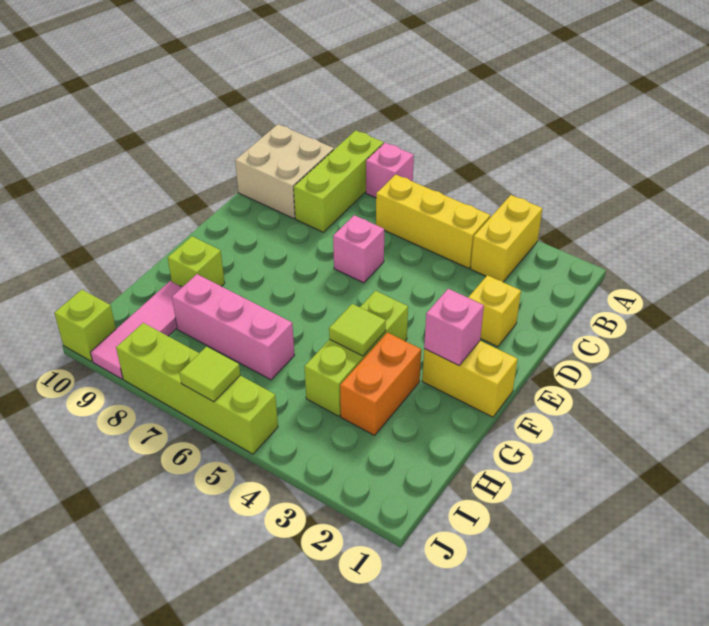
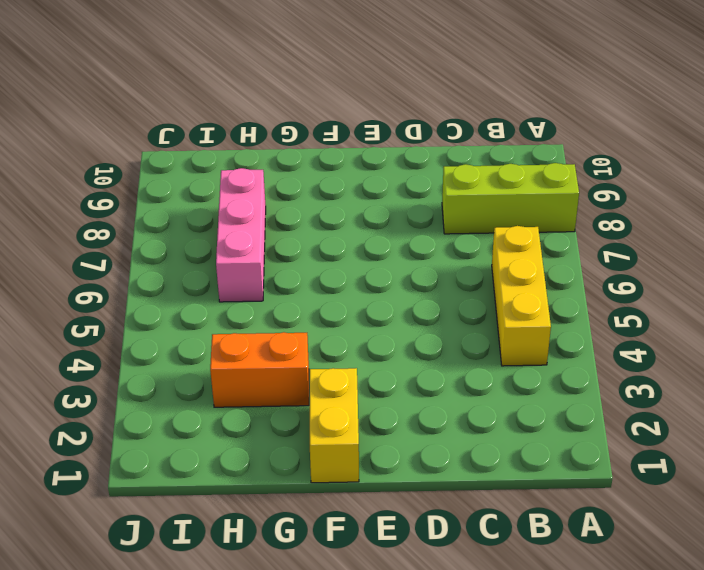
none -> yellow brick A3:B3 level 1
none -> pink brick A7 level 1
none -> tan brick B9:C10 level 1

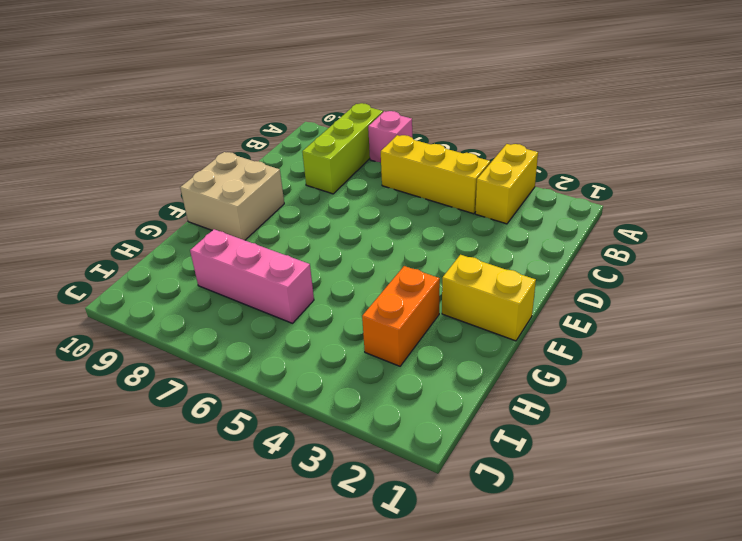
tan brick E9:F10 level 1 -> tan brick B9:C10 level 1
none -> yellow brick D2 level 1
none -> pink brick D6 level 1
none -> lime brick F4:H4 level 1

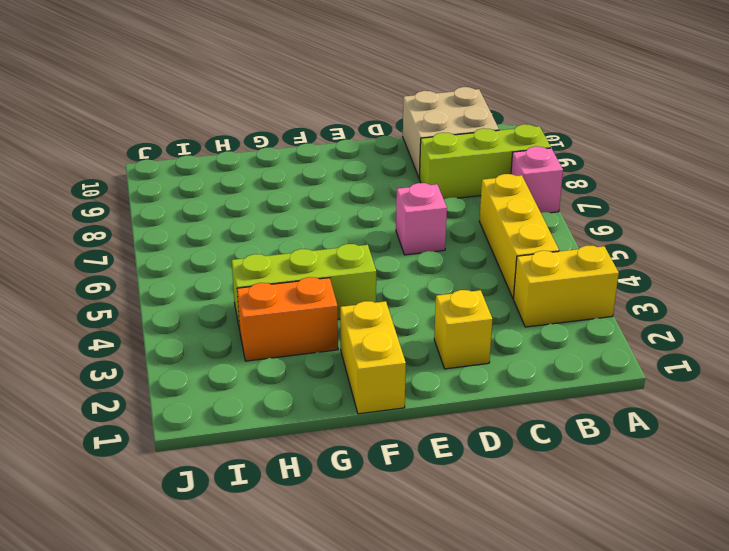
none -> lime brick G9 level 1
none -> pink brick H6:H8 level 1
none -> pink tile H9:J9 level 1

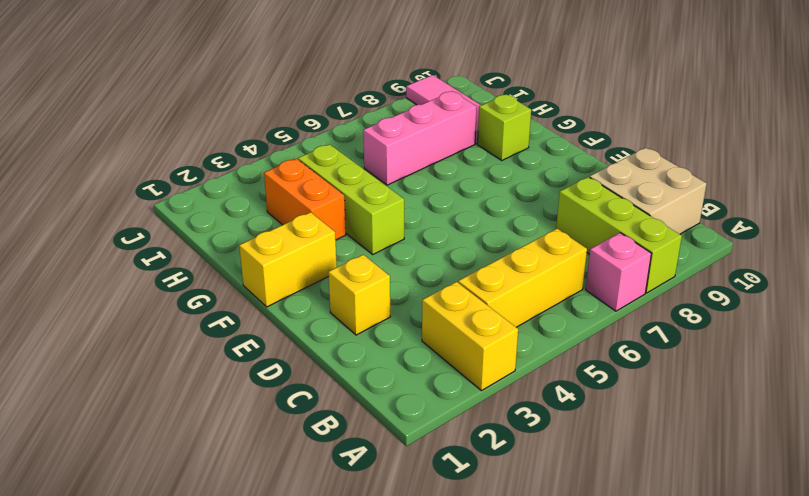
none -> pink brick D6 level 1
none -> lime brick J5:J8 level 1
none -> lime brick J10 level 1

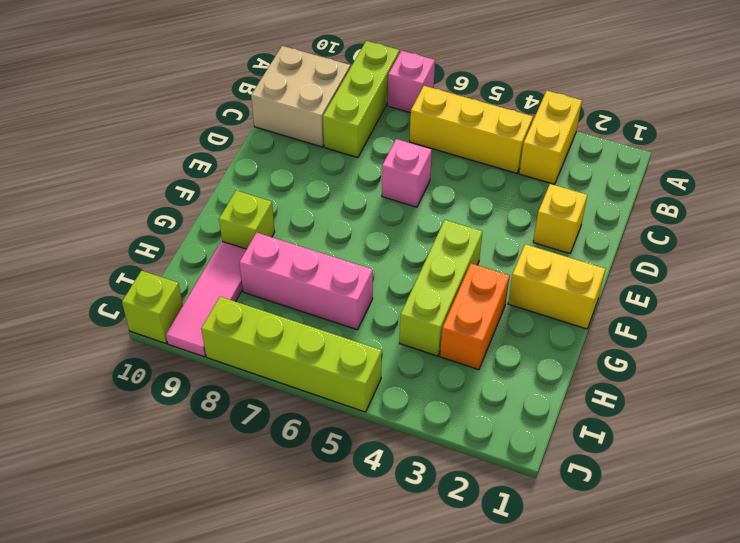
none -> pink brick F2 level 2
none -> lime tile G4 level 2
none -> lime tile J6 level 2

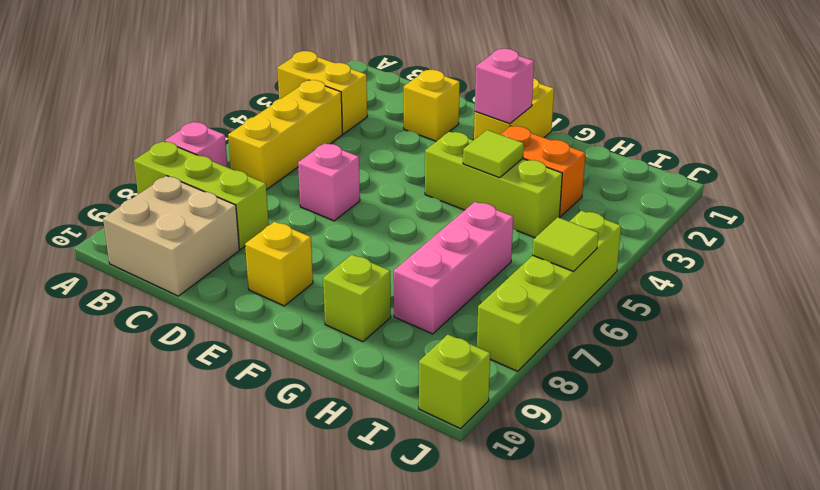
yellow brick E9 level 1 -> none
none -> pink tile H9:J9 level 1

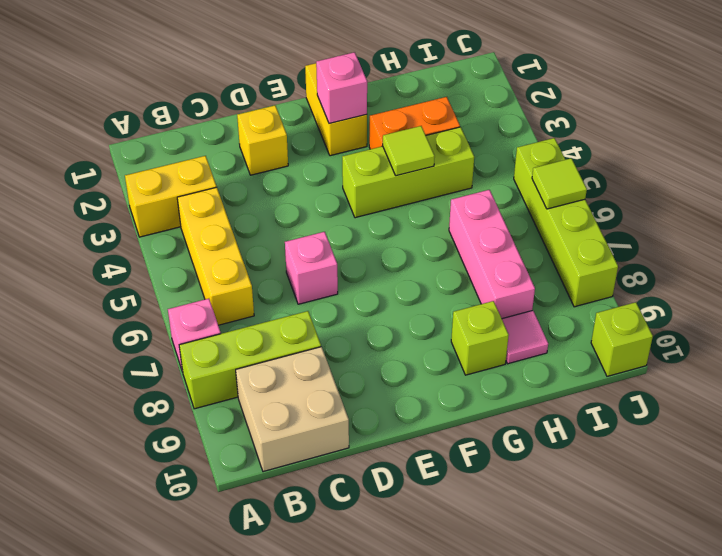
pink tile H9 level 1 -> pink tile H9:J9 level 1

